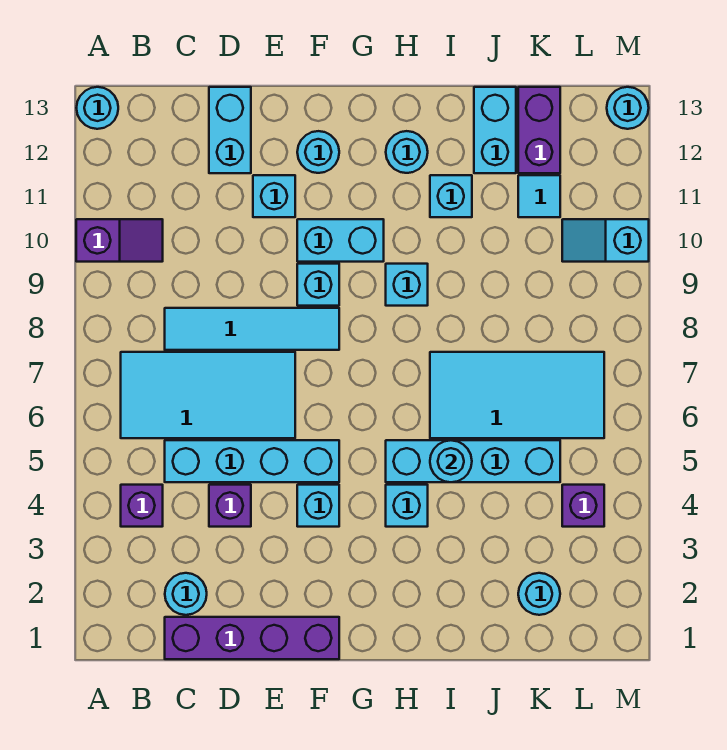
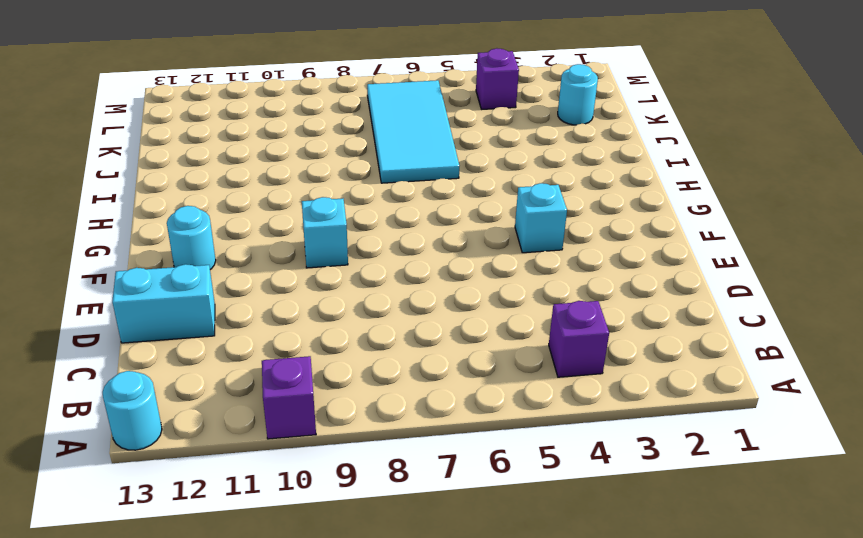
none -> cyan tile B6:E7 level 1
none -> purple brick C1:F1 level 1
none -> cyan round brick C2 level 1

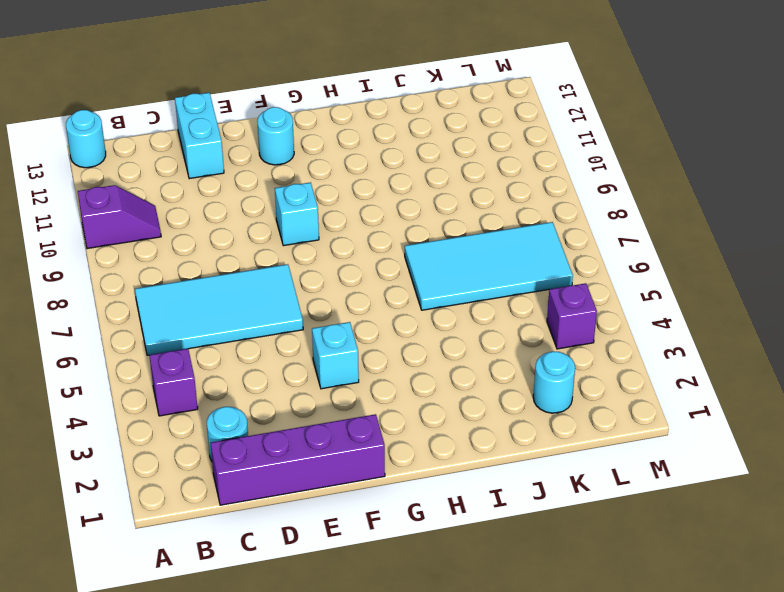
none -> cyan brick C5:F5 level 1
none -> cyan tile C8:F8 level 1
none -> purple brick D4 level 1

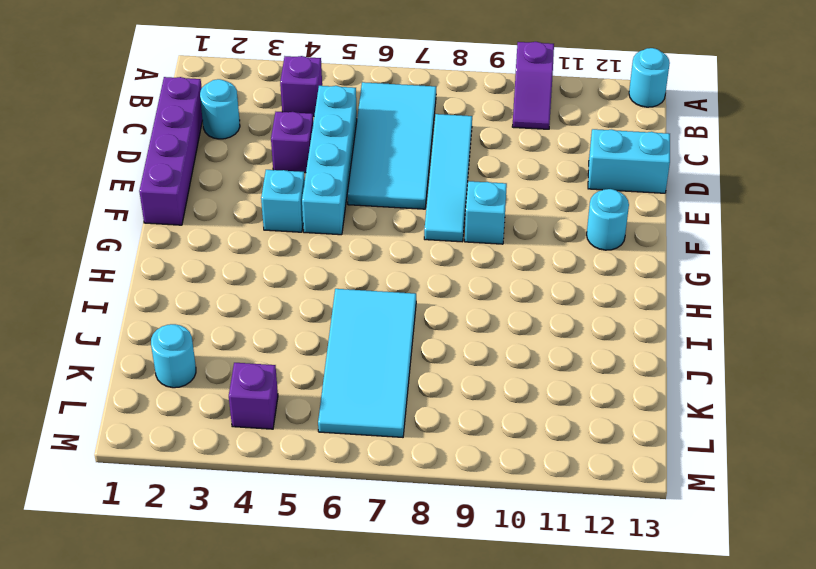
none -> cyan brick E11 level 1
none -> cyan brick F10:G10 level 1
none -> cyan brick H4 level 1

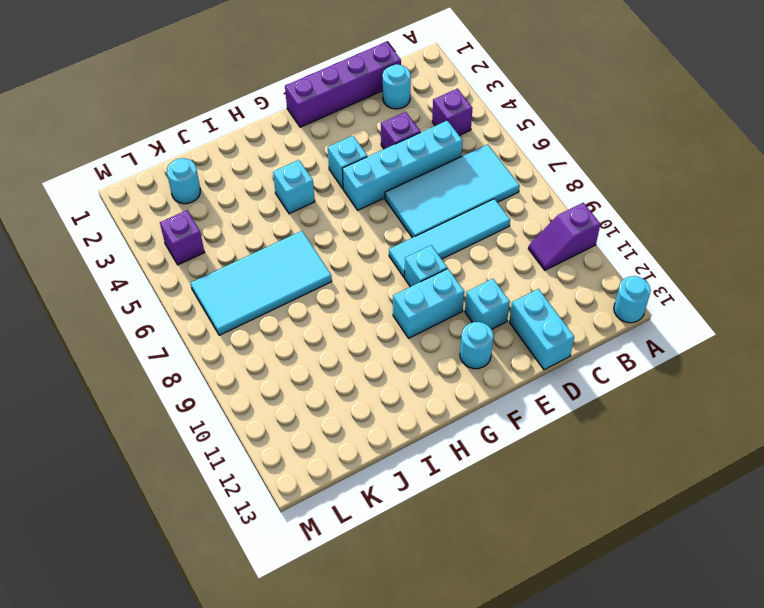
none -> cyan brick H5:K5 level 1
none -> cyan brick H9 level 1
none -> cyan round brick H12 level 1

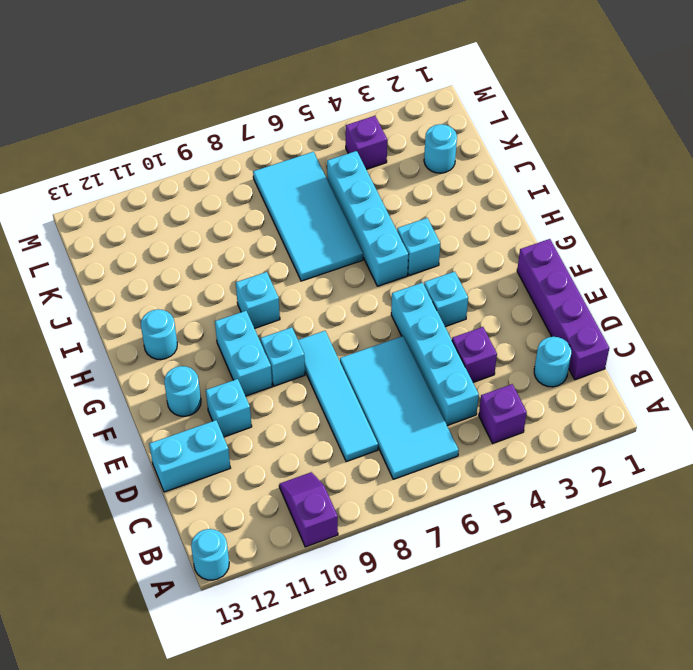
none -> cyan brick I11 level 1
none -> cyan brick J12:J13 level 1
none -> cyan tile K11 level 1

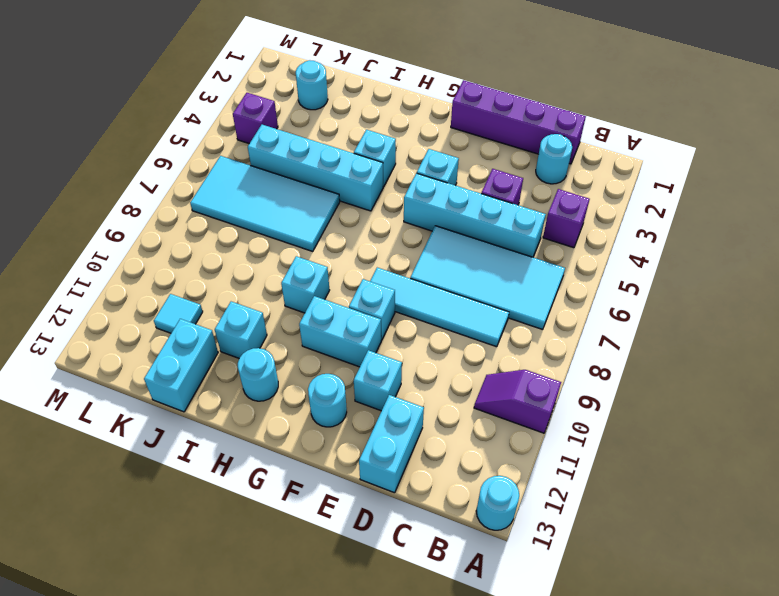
none -> purple brick K12:K13 level 1
none -> cyan slope L10:M10 level 1 top M
none -> cyan round brick M13 level 1

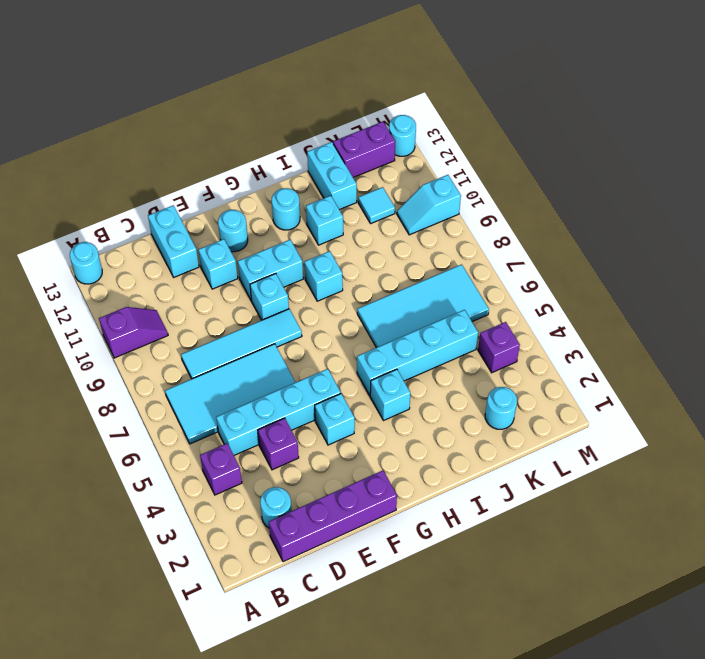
purple brick K13:L13 level 1 -> purple brick K12:K13 level 1
none -> cyan round brick I5 level 2

